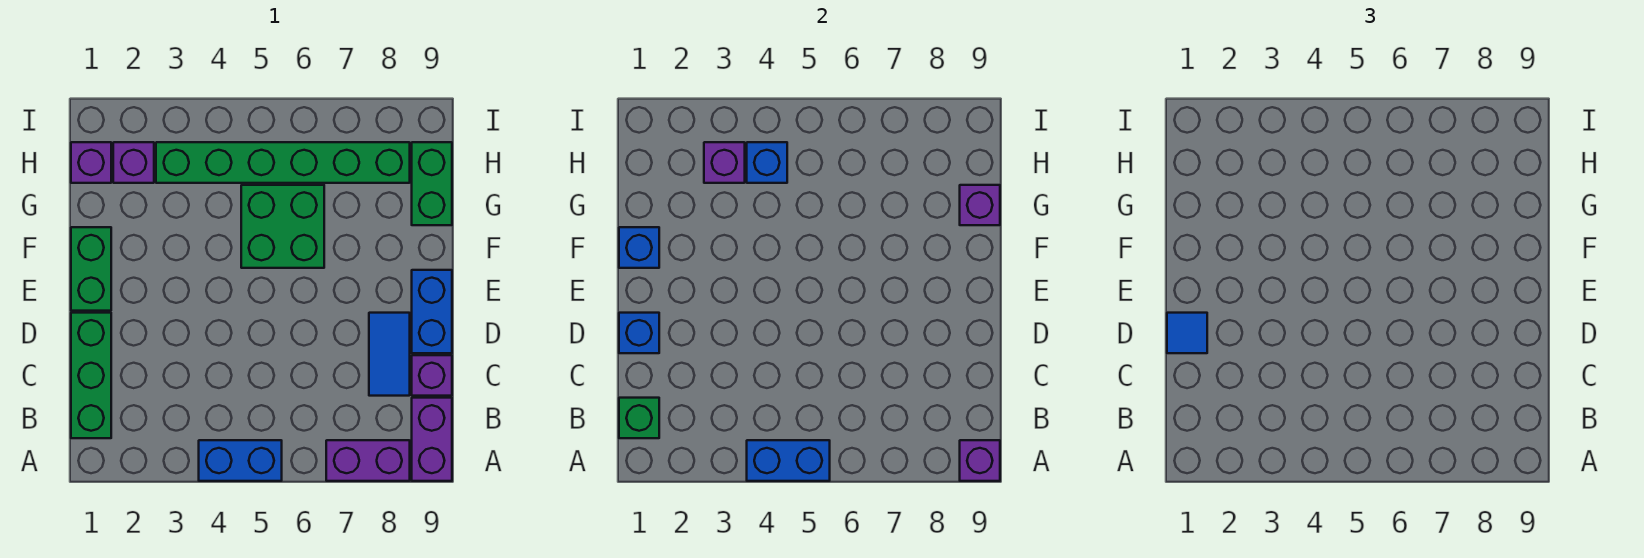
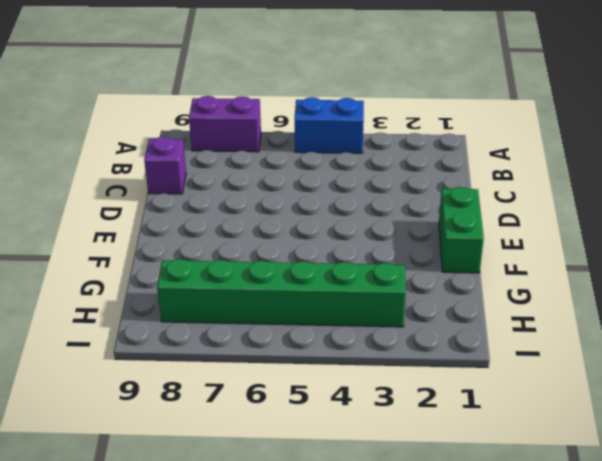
none -> purple brick A9:B9 level 1
none -> green brick B1:D1 level 1
none -> blue tile C8:D8 level 1

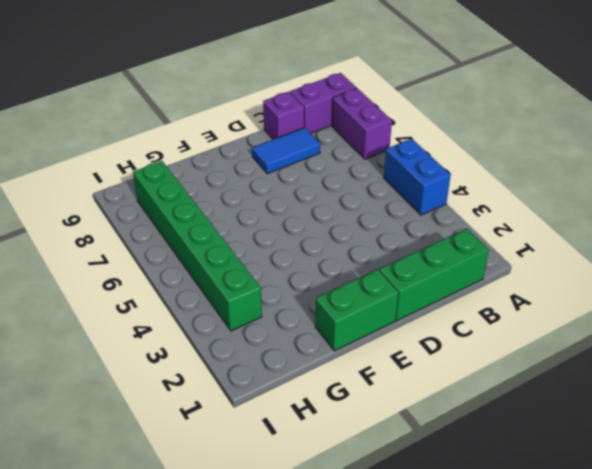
none -> blue brick D9:E9 level 1
none -> green brick F5:G6 level 1
none -> green brick G9:H9 level 1

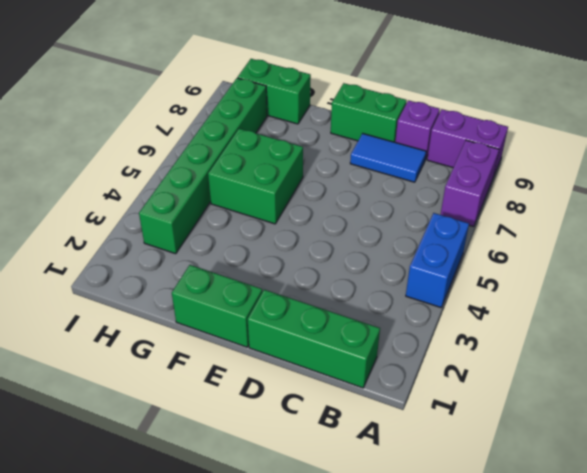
green brick D9:E9 level 1 -> blue brick D9:E9 level 1
none -> purple brick H1 level 1
none -> purple brick H2 level 1
none -> blue brick A4:A5 level 2

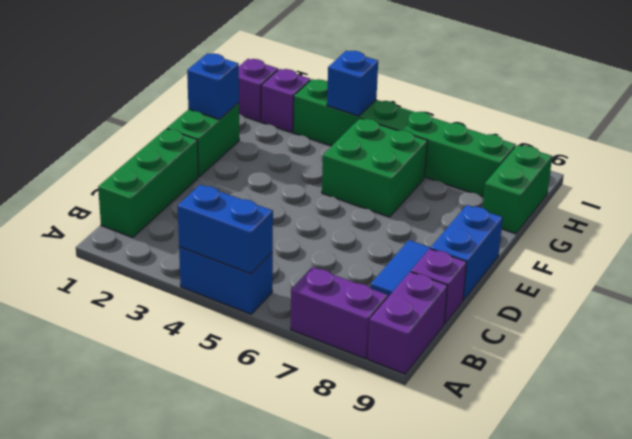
none -> purple brick A9 level 2
none -> green brick B1 level 2
none -> blue brick D1 level 2

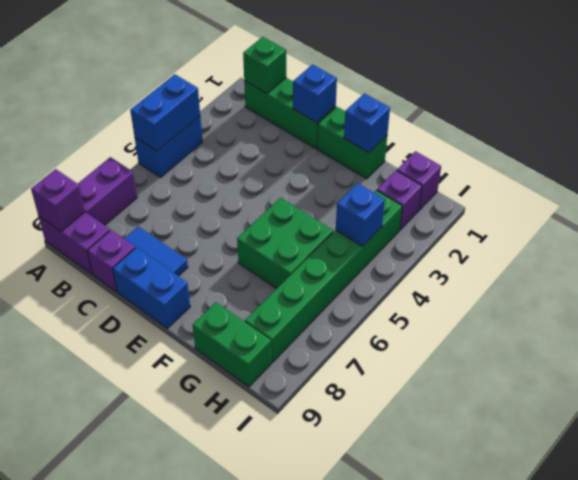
none -> purple brick G9 level 2
none -> purple brick H3 level 2
none -> blue tile D1 level 3

